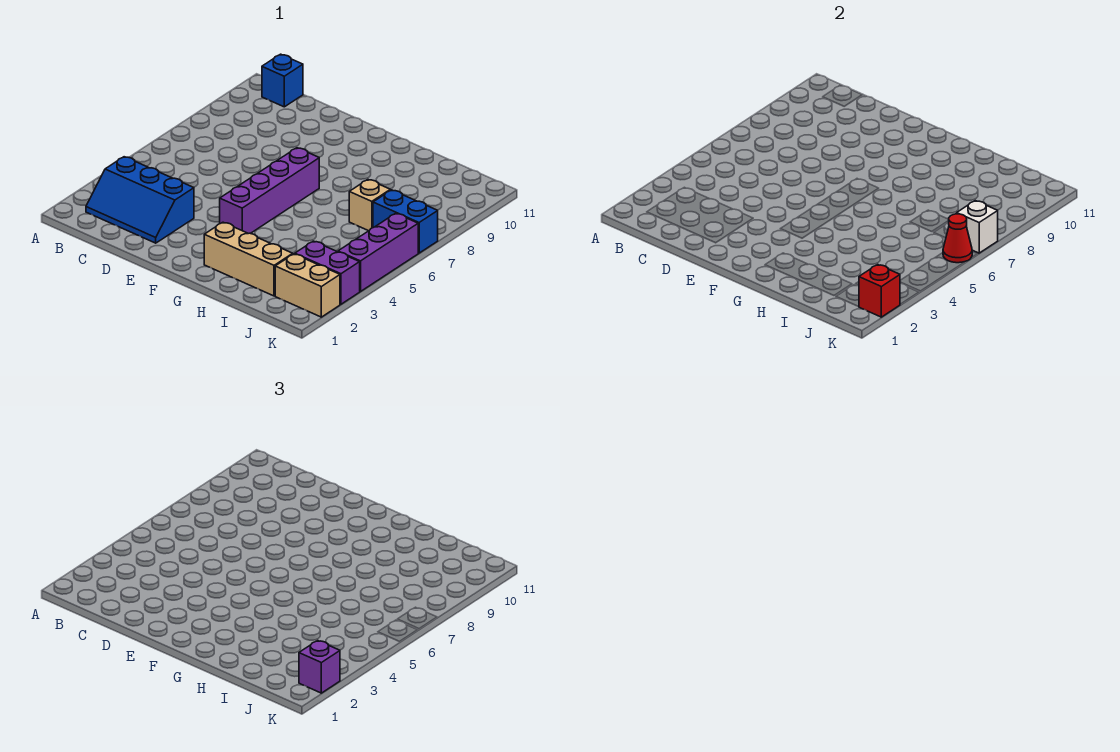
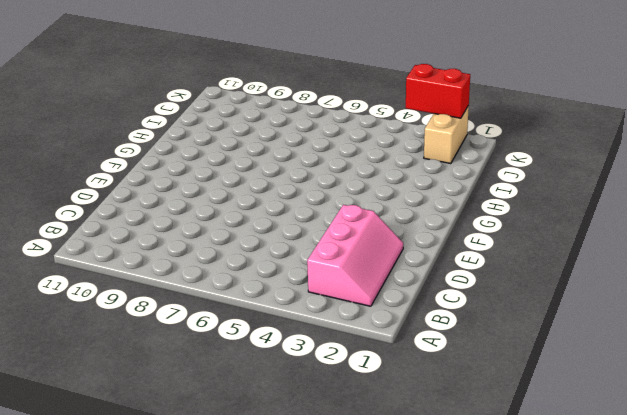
pink slope B2:D3 level 1 top 3 -> blue slope B2:D3 level 1 top 3
red brick K2:K3 level 2 -> red brick K2 level 2
none -> blue brick B11 level 1
none -> purple brick F4:F7 level 1
none -> tan brick G2:I2 level 1

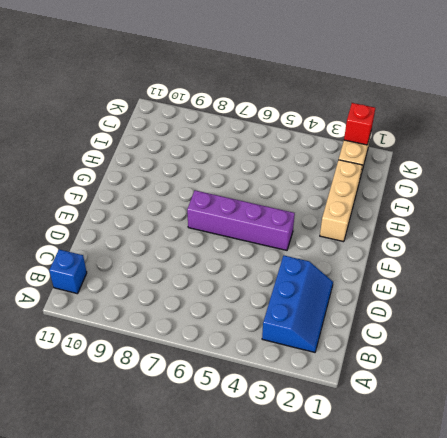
none -> tan brick I7 level 1
none -> purple brick J3:K3 level 1
none -> blue brick J7:K7 level 1

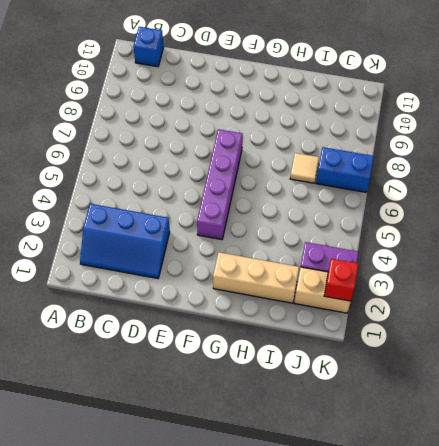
tan tile I7 level 1 -> tan brick I7 level 1
none -> purple brick K4:K6 level 1
none -> red cone K6 level 2
none -> white brick K7 level 2

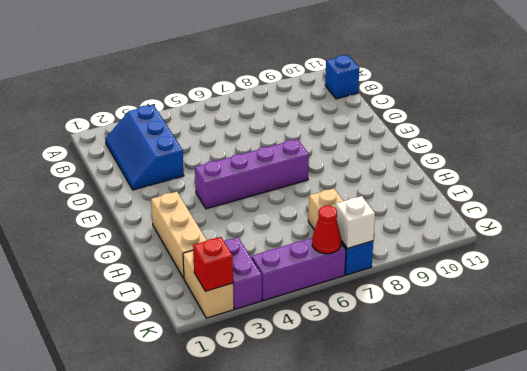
none -> purple brick K2 level 3

